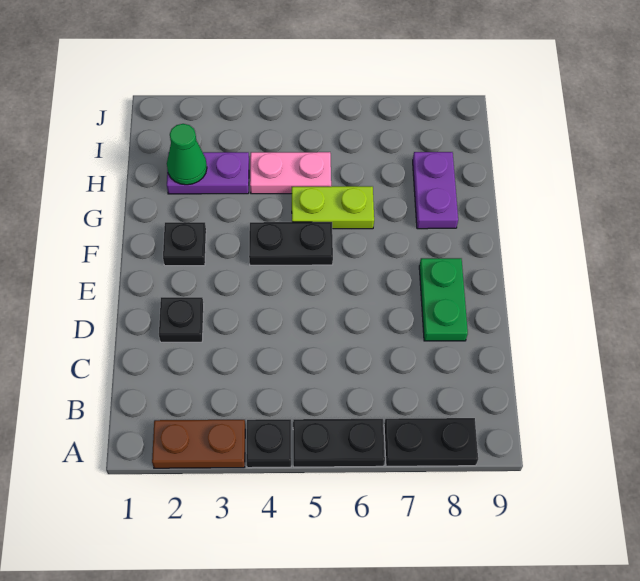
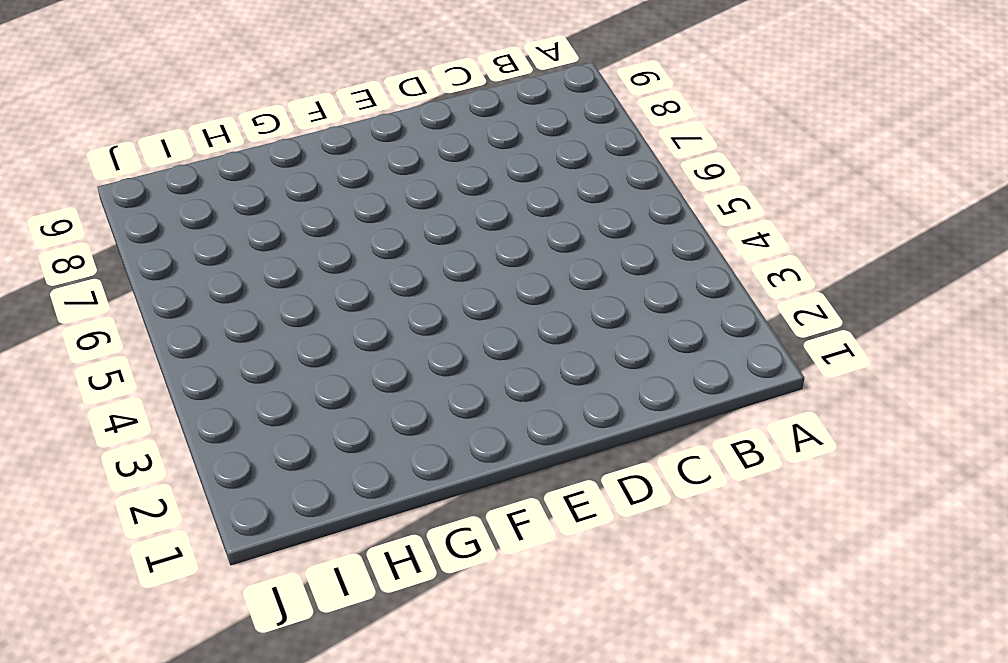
none -> brown plate A2:A3 level 1
none -> black plate A4 level 1
none -> black plate A5:A6 level 1

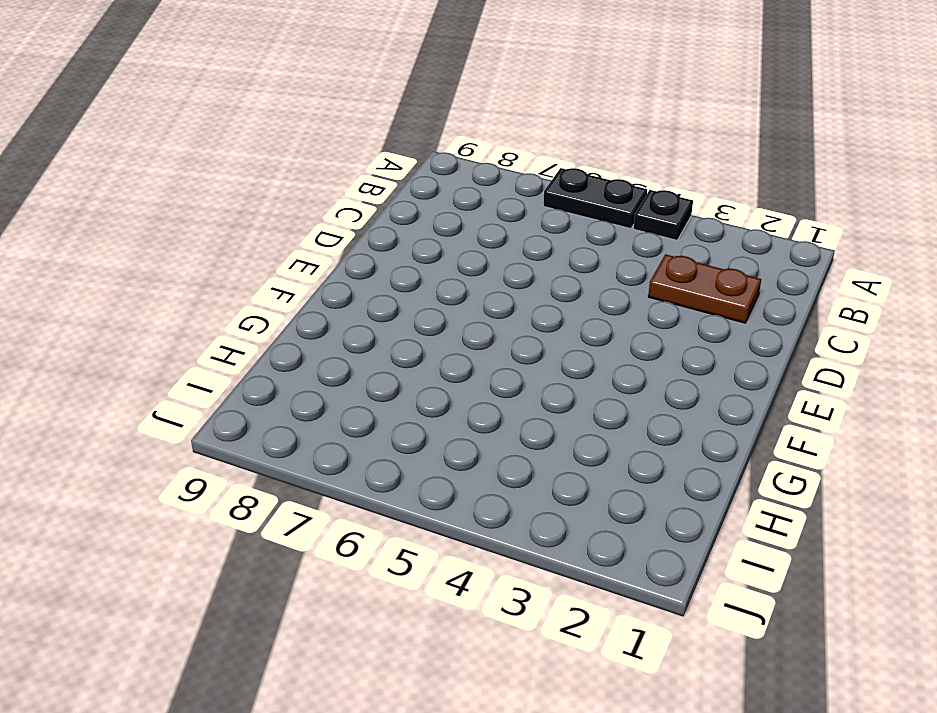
brown plate C2:C3 level 1 -> brown plate A2:A3 level 1
none -> black plate A7:A8 level 1
none -> black plate D2 level 1
none -> green plate D8:E8 level 1

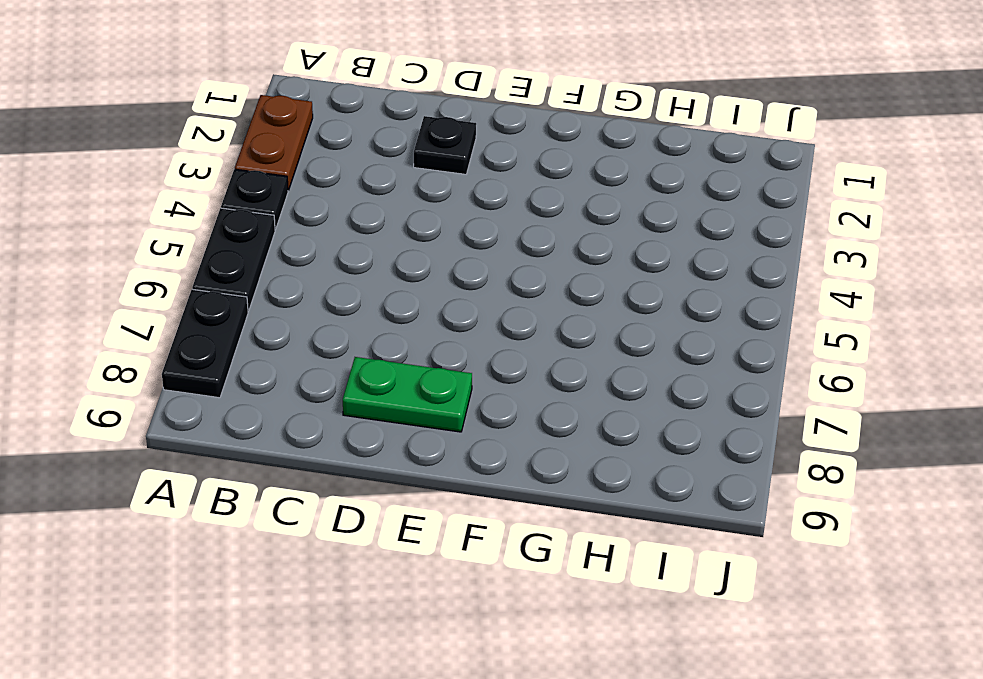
none -> black plate F2 level 1
none -> black plate F4:F5 level 1
none -> lime plate G5:G6 level 1

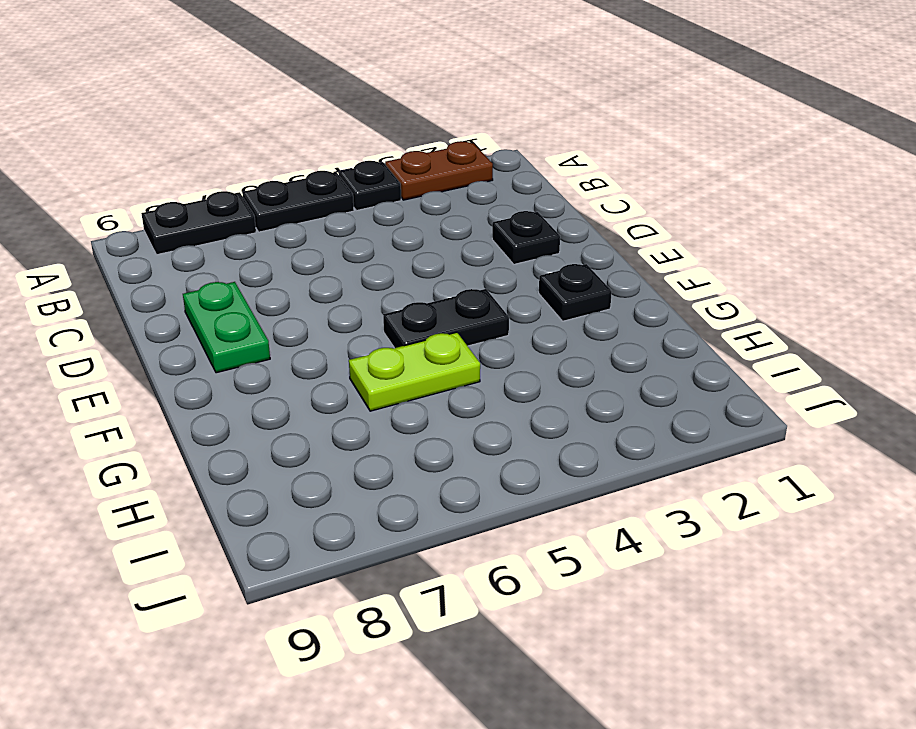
none -> purple plate G8:H8 level 1
none -> purple plate H2:H3 level 1
none -> pink plate H4:H5 level 1

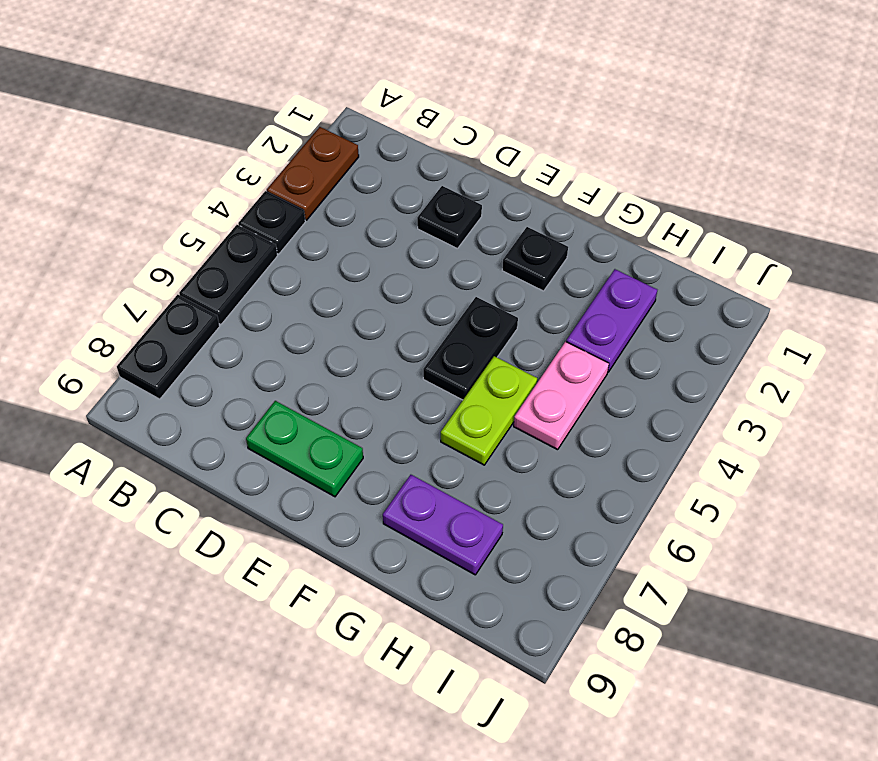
none -> green cone H2 level 2

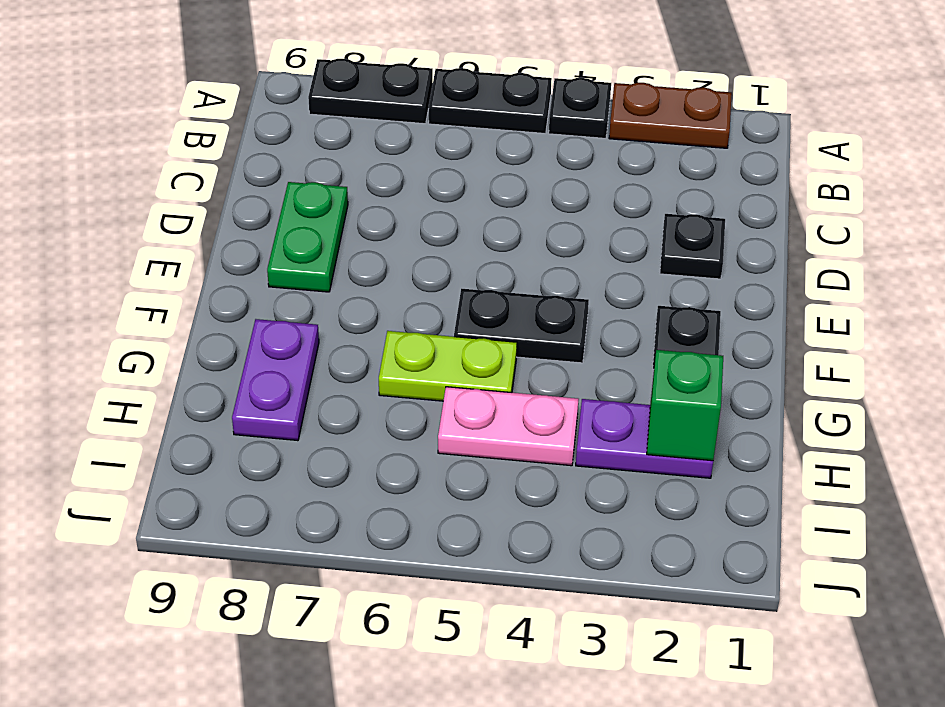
green brick H2 level 2 -> green cone H2 level 2

